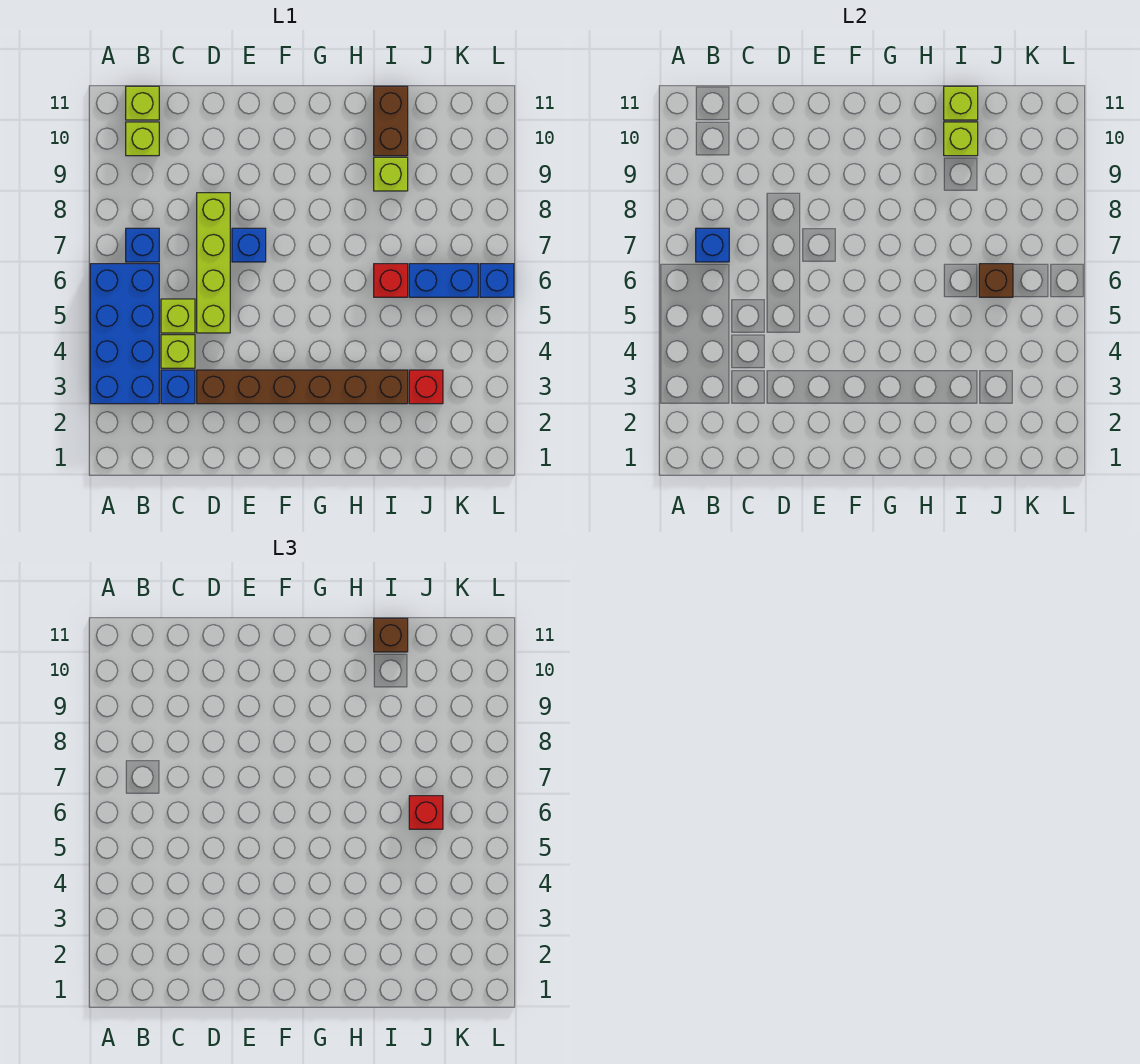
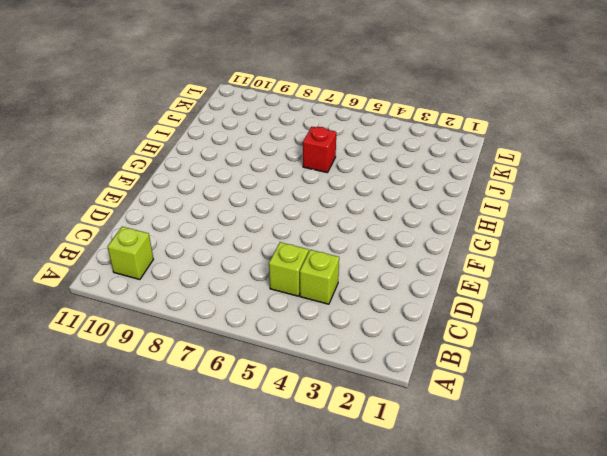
none -> blue brick A3:B6 level 1
none -> blue brick B7 level 1
none -> lime brick B11 level 1

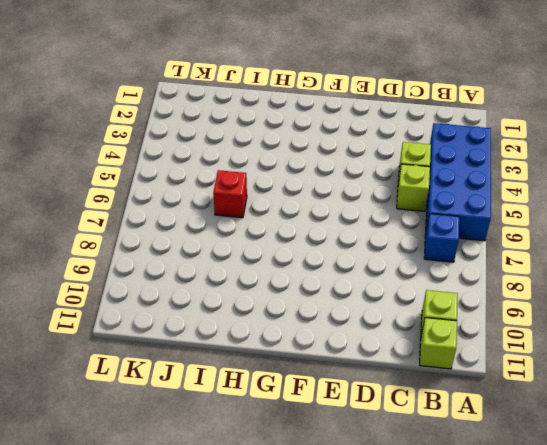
none -> blue brick C3 level 1
none -> brown brick D3:I3 level 1
none -> lime brick D5:D8 level 1

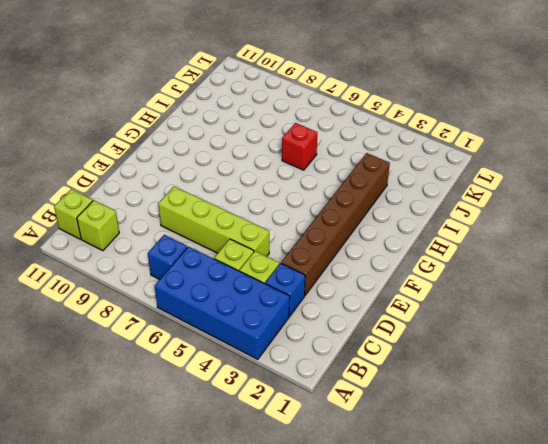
none -> blue brick E7 level 1
none -> lime brick I9 level 1
none -> brown brick I10:I11 level 1

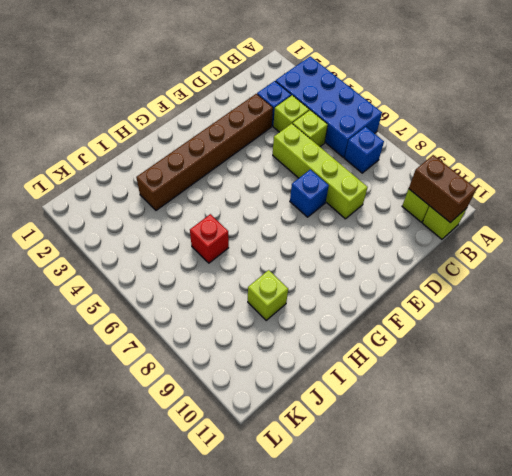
brown brick B10:B11 level 2 -> brown brick I10:I11 level 1
none -> red brick J3 level 1
none -> blue brick J6:K6 level 1
none -> blue brick L6 level 1

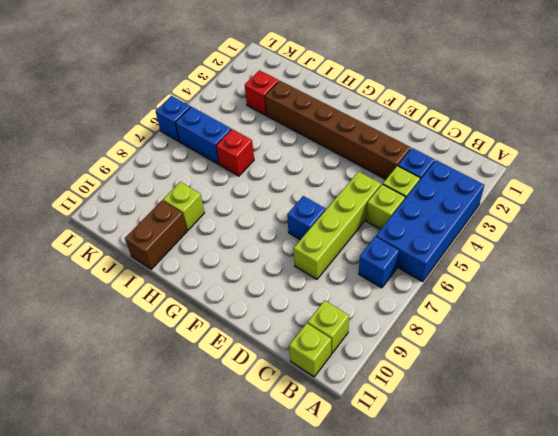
none -> blue brick B7 level 2
none -> lime brick I10 level 2
none -> lime brick I11 level 2

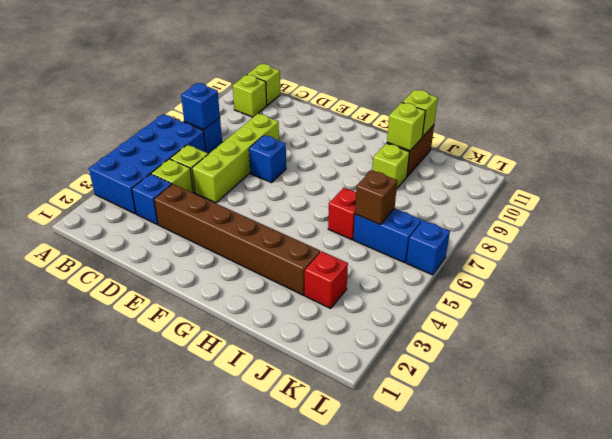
none -> brown brick I11 level 3
none -> red brick J6 level 3

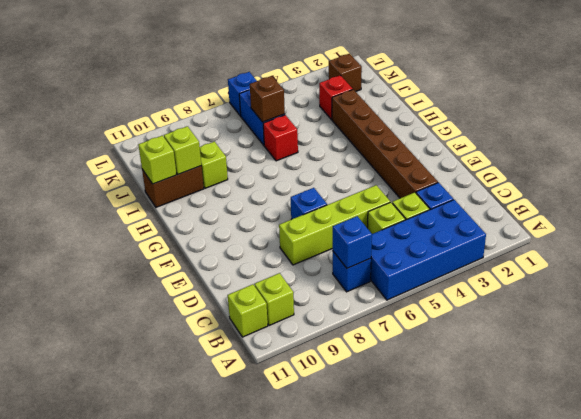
brown brick K2 level 1 -> brown brick I11 level 3
none -> red brick J6 level 3

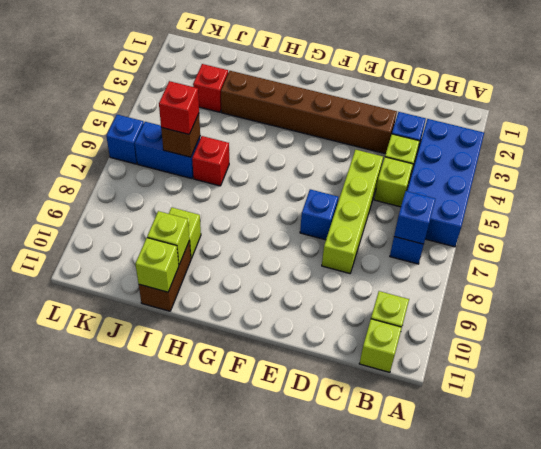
none -> brown brick I11 level 3

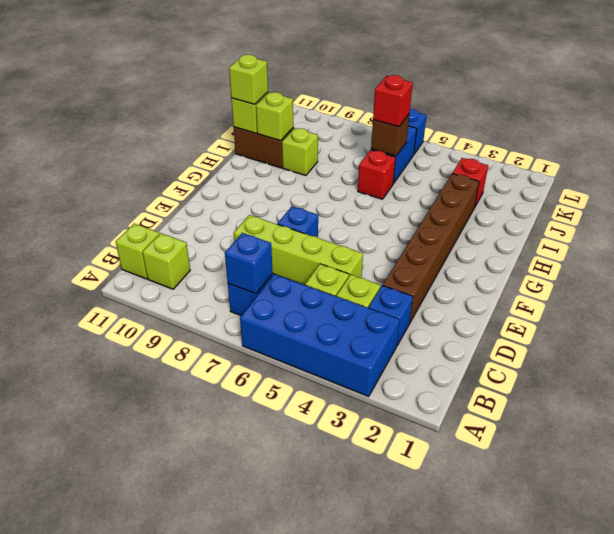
lime brick I11 level 3 -> brown brick I11 level 3

